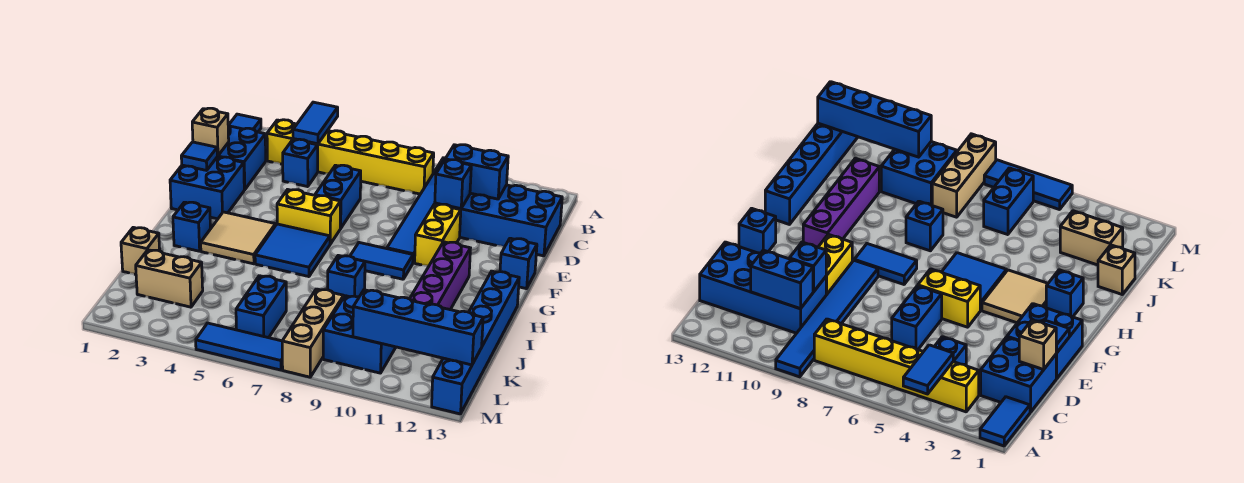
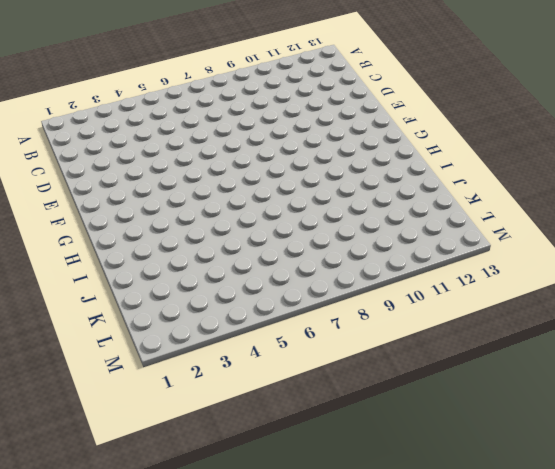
none -> blue tile A1:B1 level 1
none -> blue tile A9:F9 level 1
none -> yellow brick B3:B8 level 1
none -> blue brick C1:D2 level 1

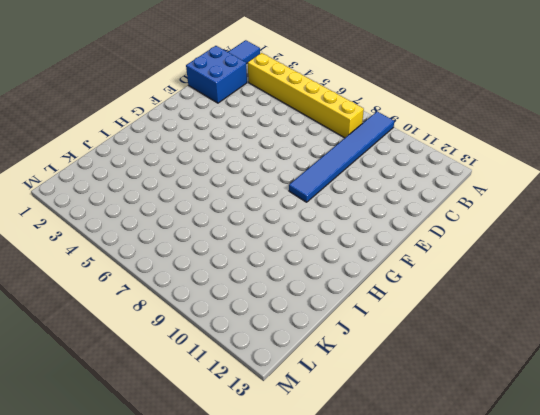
none -> blue brick C4 level 1
none -> blue brick C10:D13 level 1
none -> blue brick D6:E6 level 1
none -> blue brick E1:F2 level 1

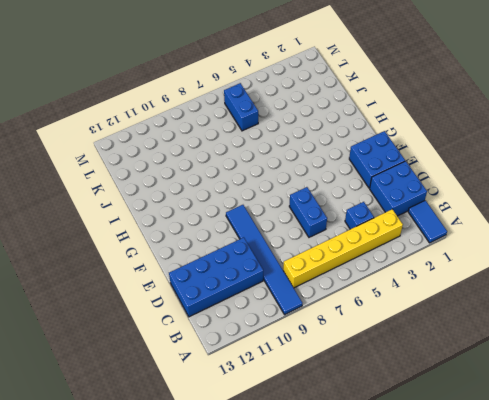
none -> yellow brick E10:F10 level 1
none -> yellow brick F5:F6 level 1
none -> blue brick F13 level 1
none -> tan tile G3:H4 level 1

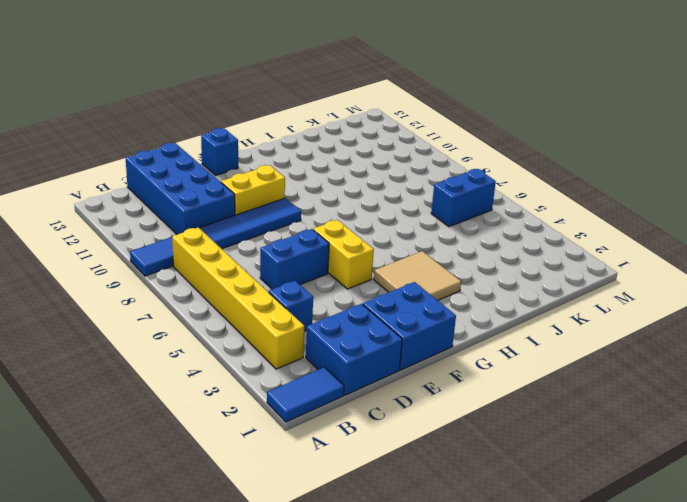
none -> blue tile G5:H6 level 1
none -> blue tile G8:G9 level 1
none -> purple brick G11:J11 level 1
none -> blue brick H2 level 1

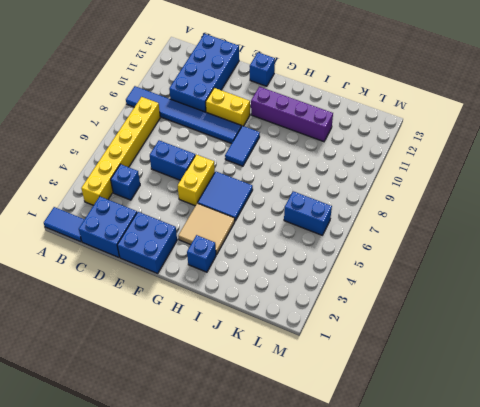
none -> blue brick H13:M13 level 1
none -> blue brick I8 level 1
none -> tan brick J1 level 1
none -> tan brick K2:K3 level 1

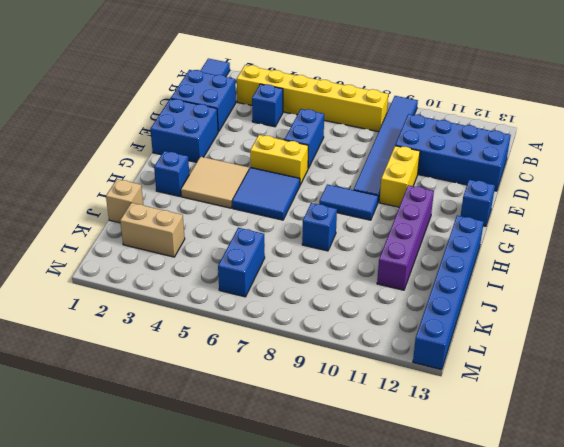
none -> tan brick K8:M8 level 1
none -> blue brick K9:L10 level 1
none -> blue tile M5:M7 level 1
none -> blue tile A4:B4 level 2

